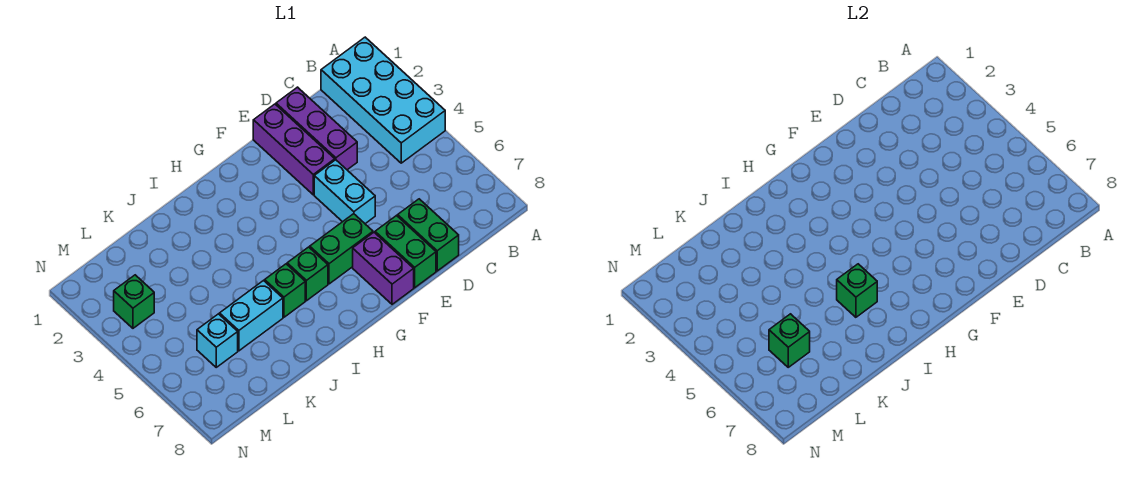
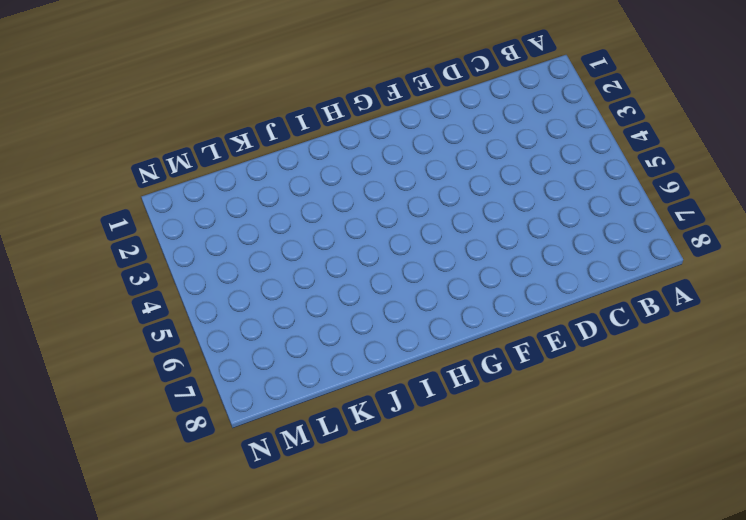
none -> cyan brick A1:B4 level 1
none -> purple brick D1:D3 level 1
none -> green brick D7:D8 level 1

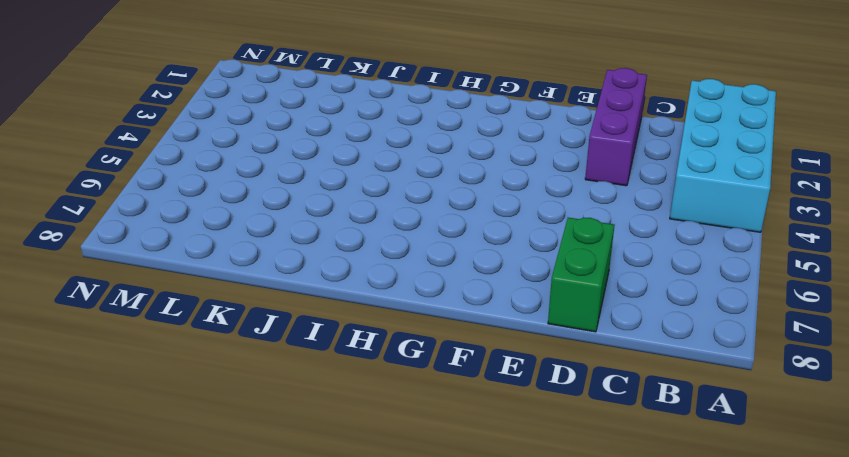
none -> purple brick E1:E3 level 1
none -> cyan brick E4:E5 level 1
none -> green brick E7:E8 level 1

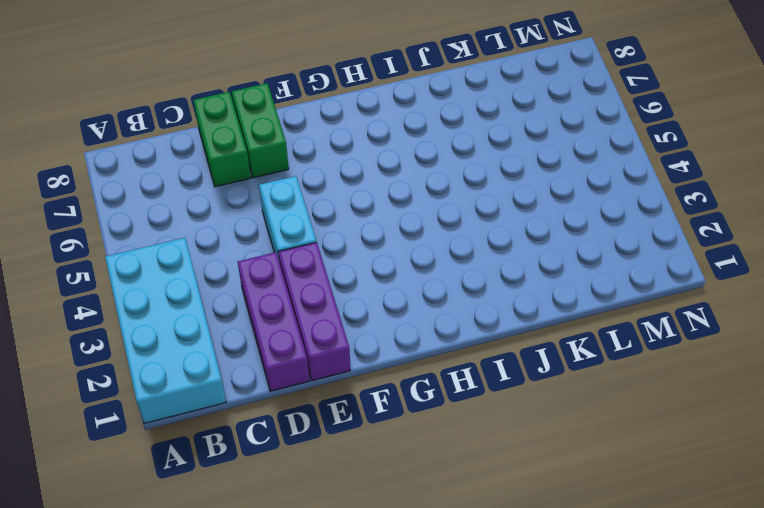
none -> green brick F6:G6 level 1
none -> purple brick F7:F8 level 1
none -> green brick H6 level 1

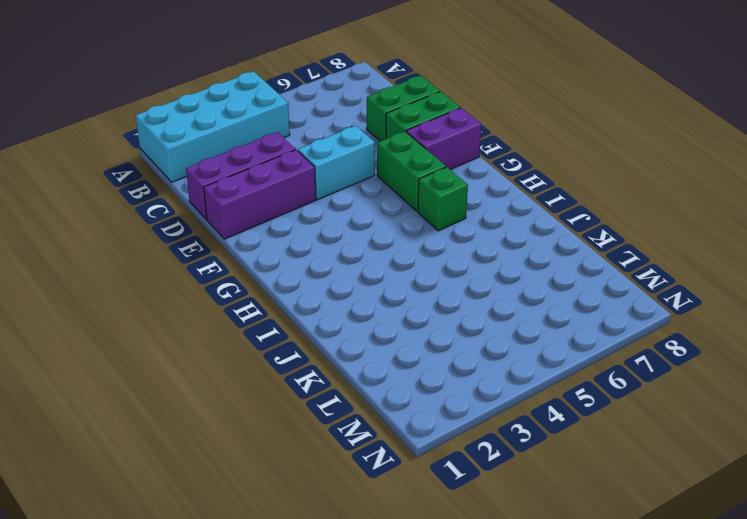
none -> green brick I6 level 1
none -> cyan brick J6:K6 level 1
none -> cyan brick L6 level 1

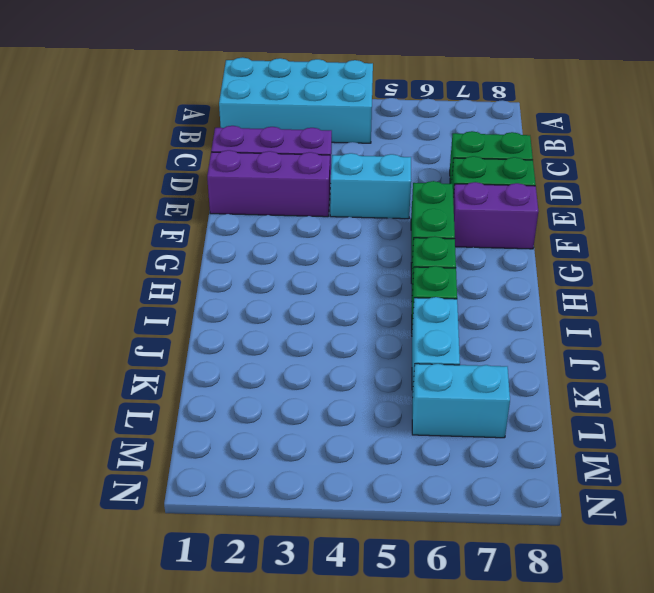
cyan brick L6:L7 level 1 -> cyan brick L6 level 1
none -> green brick M3 level 1
none -> green brick I6 level 2
none -> green brick L6 level 2

